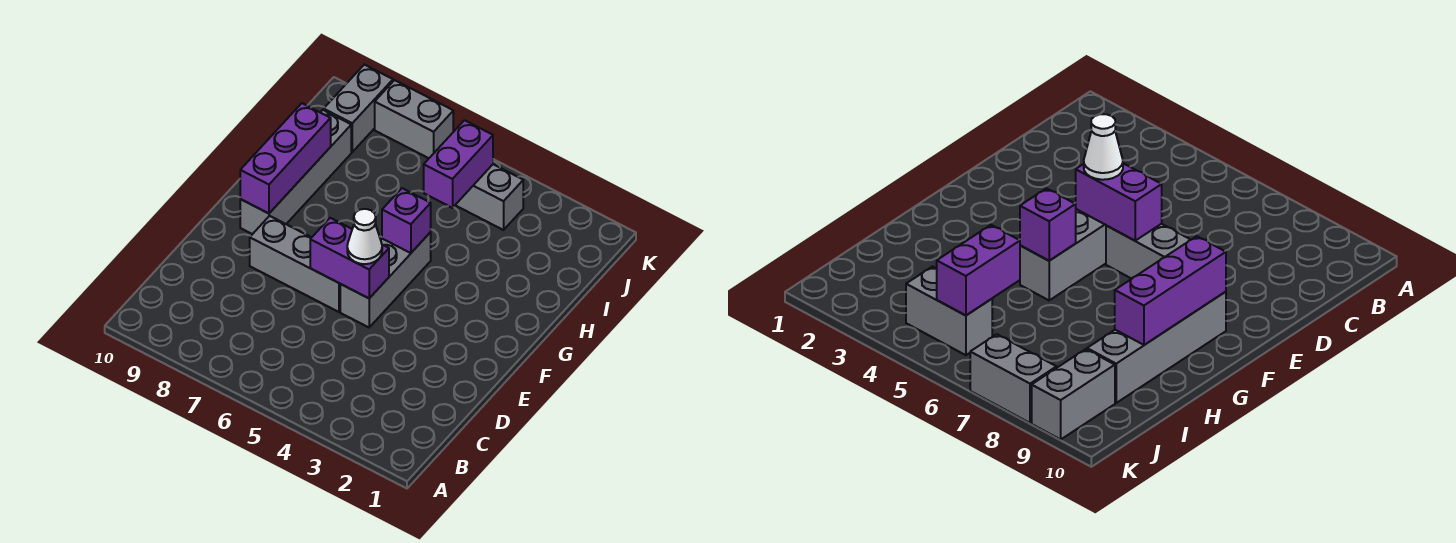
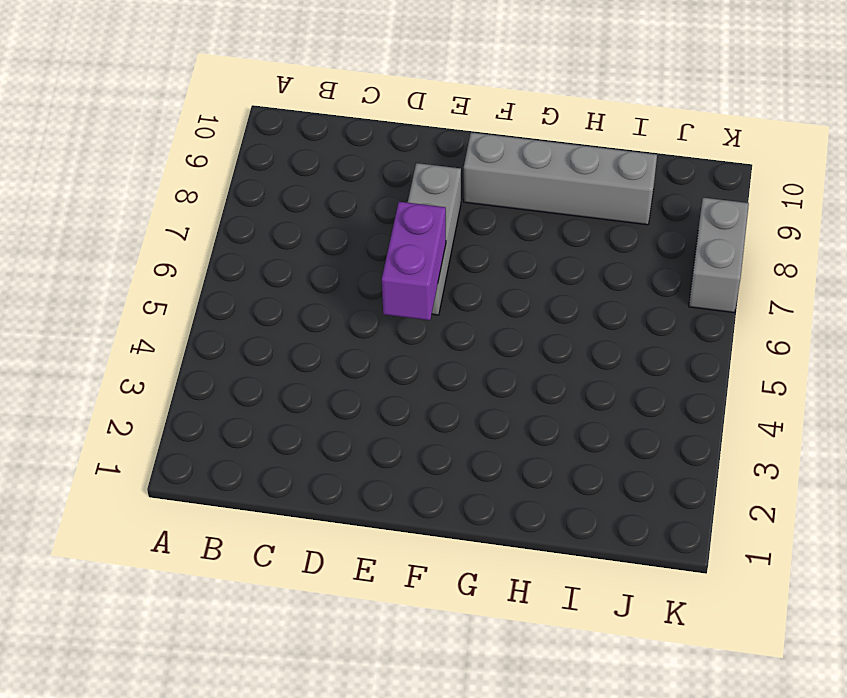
none -> grey brick E5:G5 level 1
none -> grey brick J4:J5 level 1

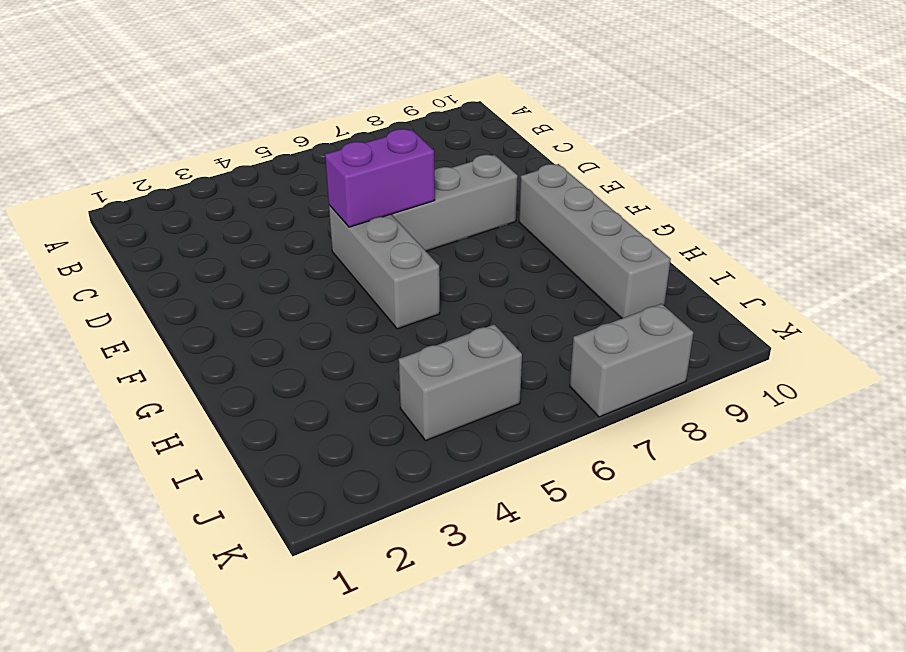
none -> grey brick J9:K9 level 1
none -> purple brick F9:H9 level 2

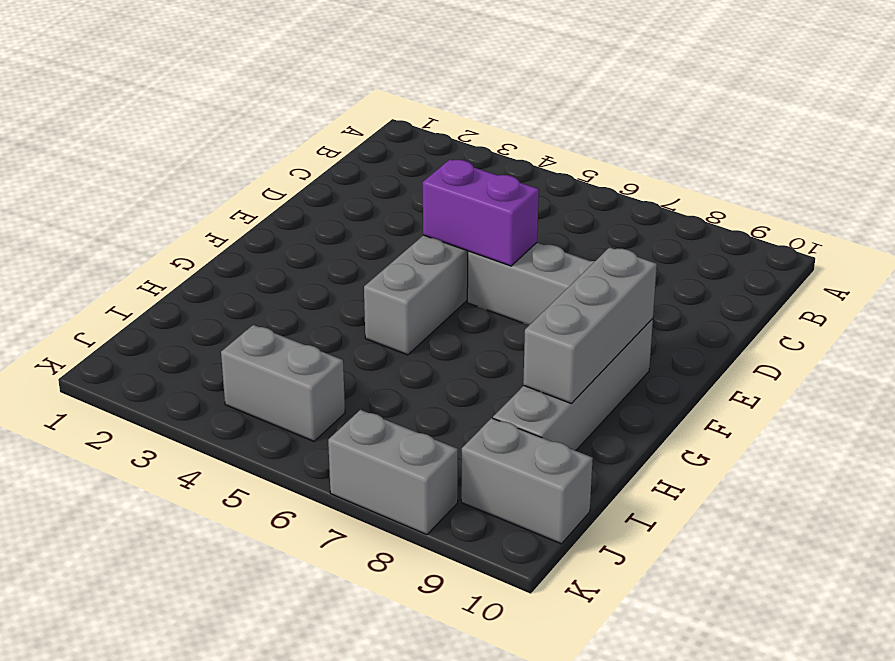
grey brick F9:H9 level 2 -> purple brick F9:H9 level 2
grey brick J9:J10 level 1 -> grey brick J9:K9 level 1
none -> purple brick G5 level 2
none -> purple brick I5:J5 level 2

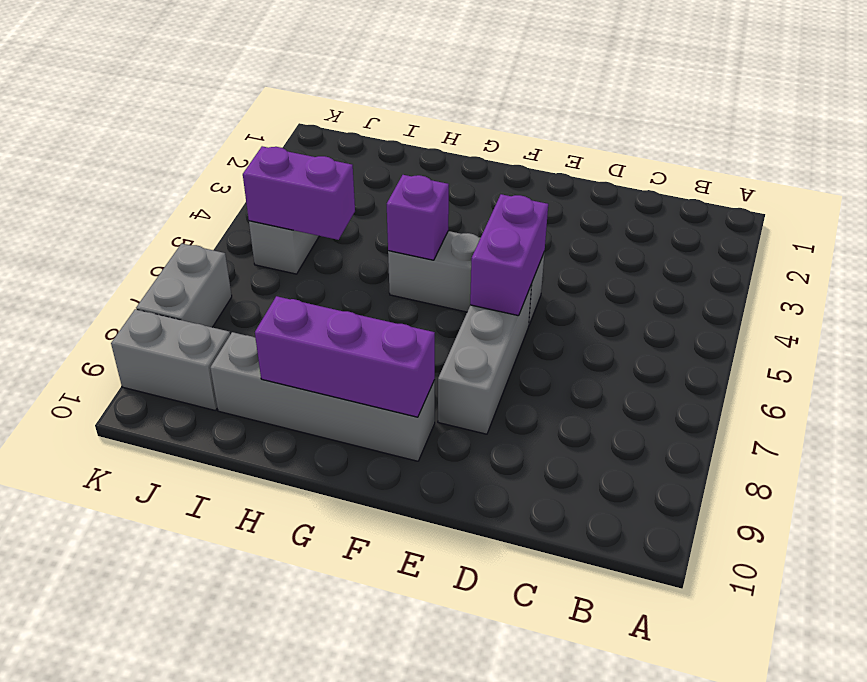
none -> white cone E5 level 3

